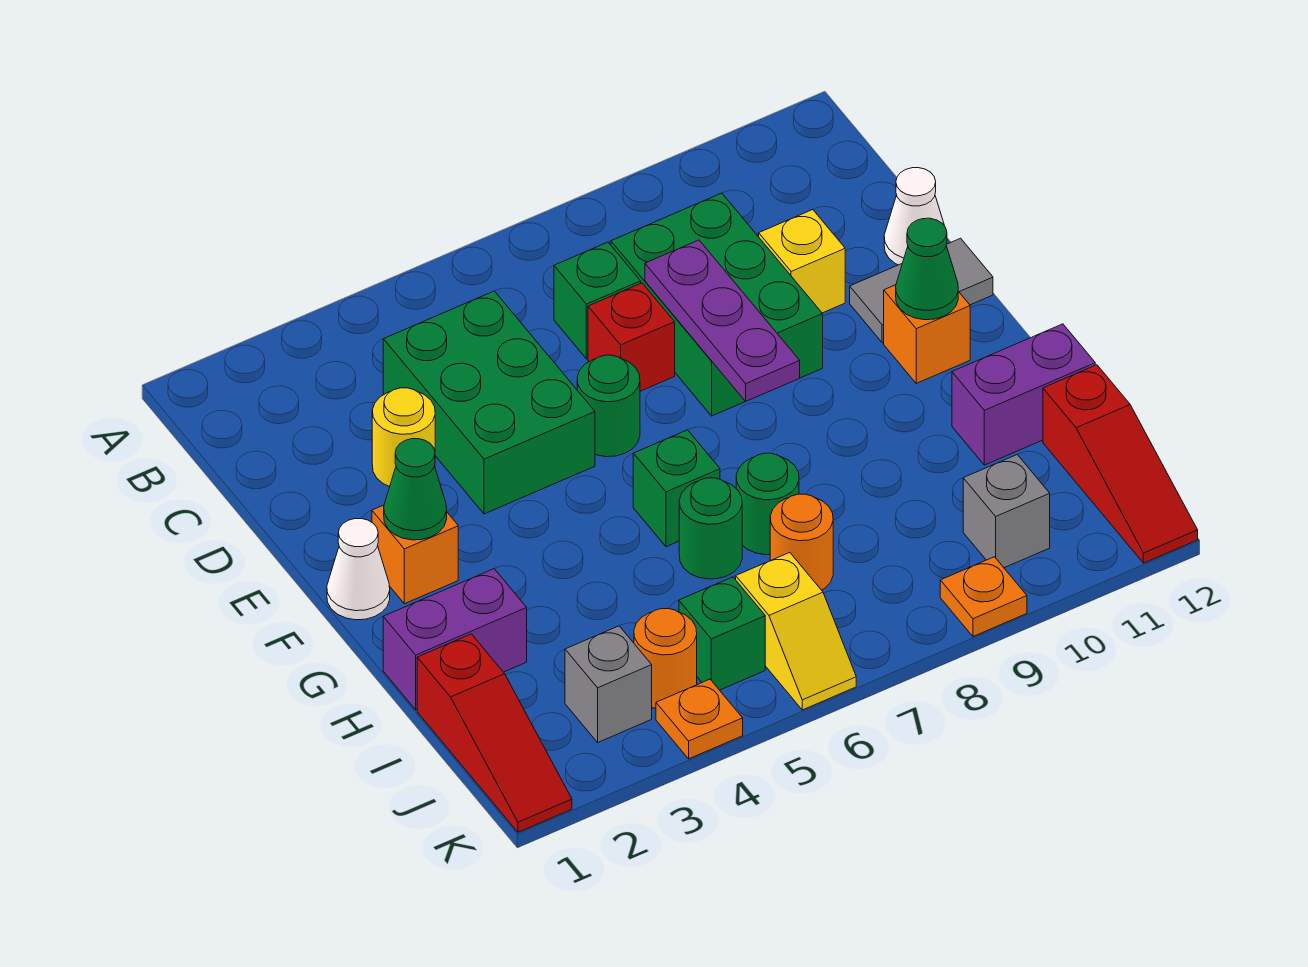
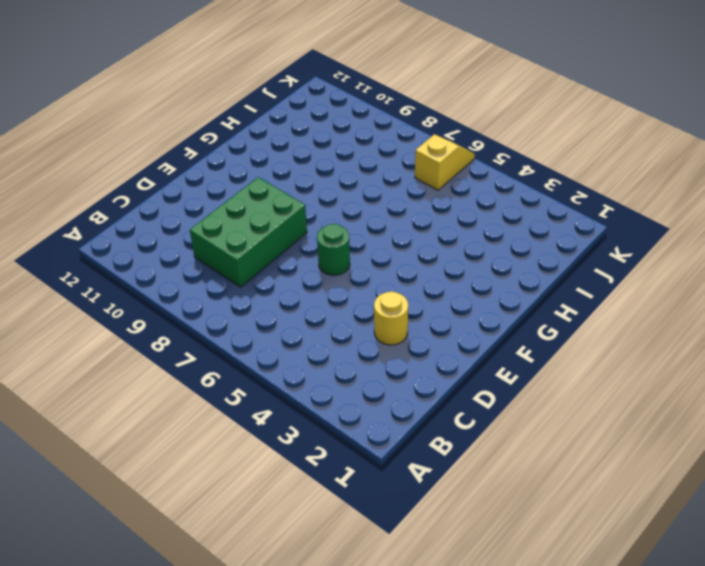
none -> green brick C4:E5 level 1
none -> green brick C7 level 1
none -> red brick D7 level 1
none -> yellow brick D10 level 1

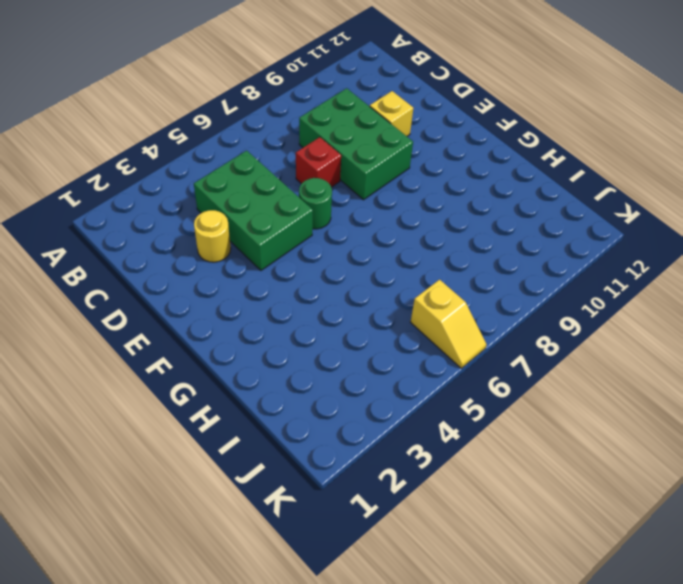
none -> green brick C7 level 1
none -> white cone D12 level 1
none -> grey tile E11:E12 level 1
none -> white cone F1 level 1

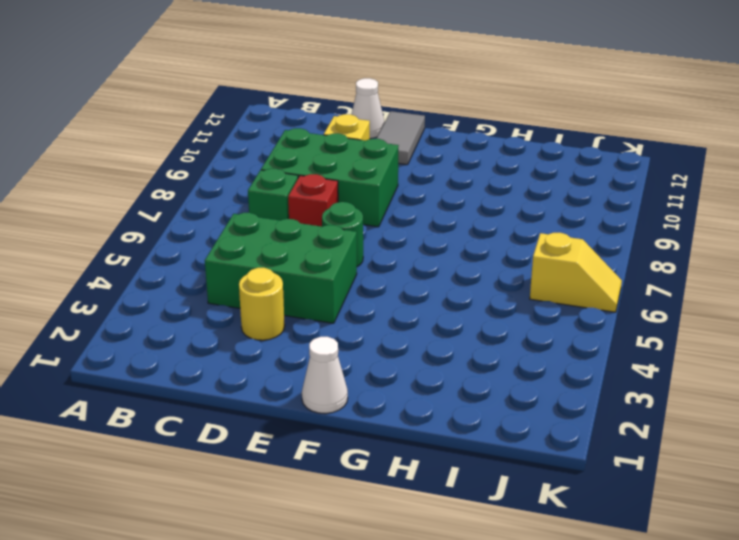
none -> orange brick F2 level 1
none -> orange brick F11 level 1
none -> green brick G6 level 1
none -> purple brick H1:H2 level 1

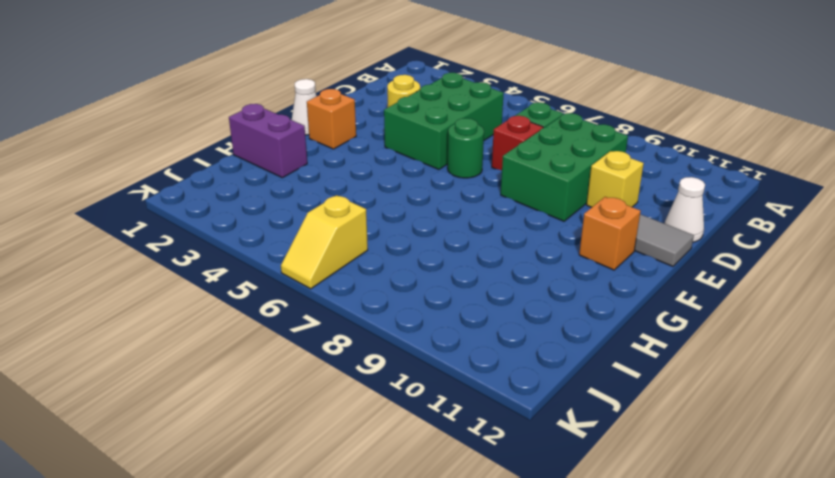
none -> green brick G6 level 1
none -> green round brick H6 level 1
none -> green round brick H7 level 1
none -> purple brick H11:H12 level 1

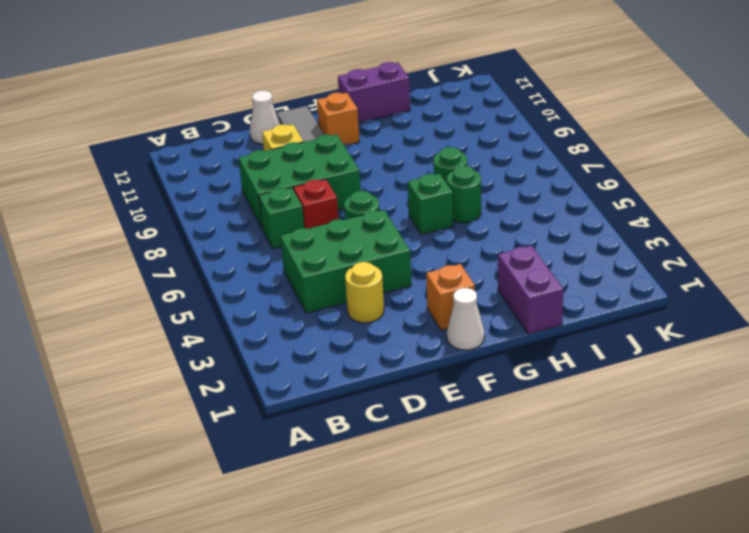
purple brick G12:H12 level 1 -> purple brick H11:H12 level 1
none -> red slope I1:K1 level 1 top I
none -> orange round brick I7 level 1
none -> red slope I12:K12 level 1 top I
none -> grey brick J3 level 1

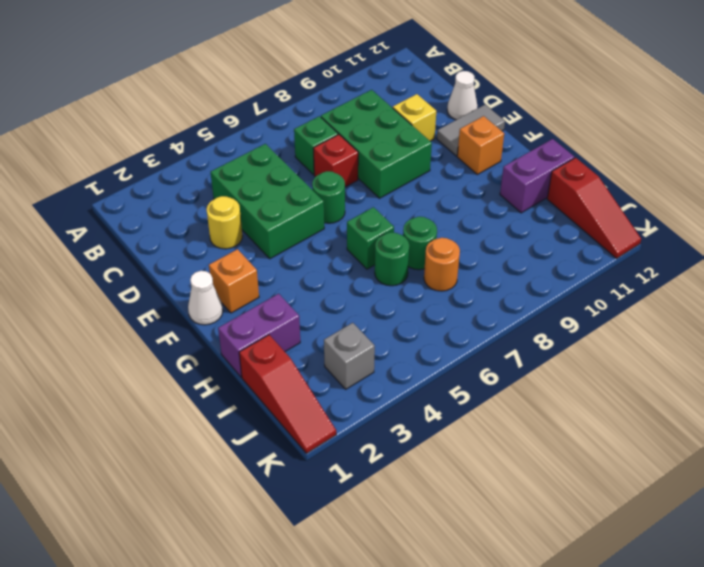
none -> orange round brick J4 level 1
none -> green brick J5 level 1
none -> yellow slope J6:K6 level 1 top J
none -> grey brick J10 level 1

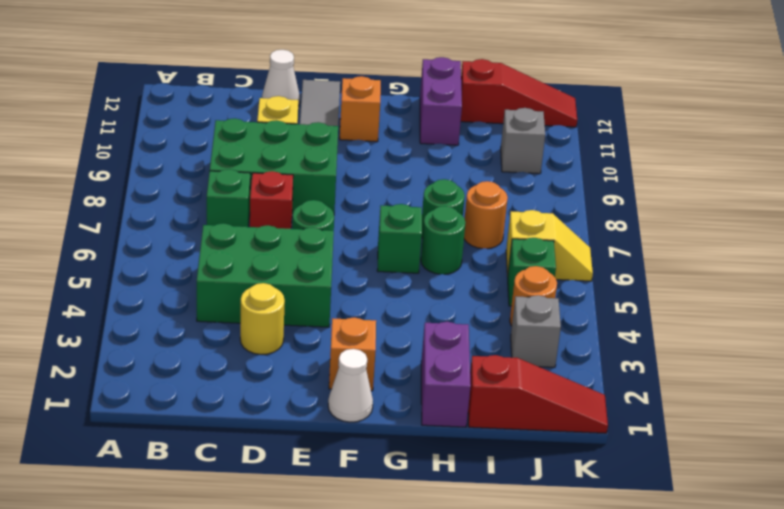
none -> orange plate K4 level 1
none -> orange plate K9 level 1
none -> purple plate D8:F8 level 2
none -> green cone F2 level 2

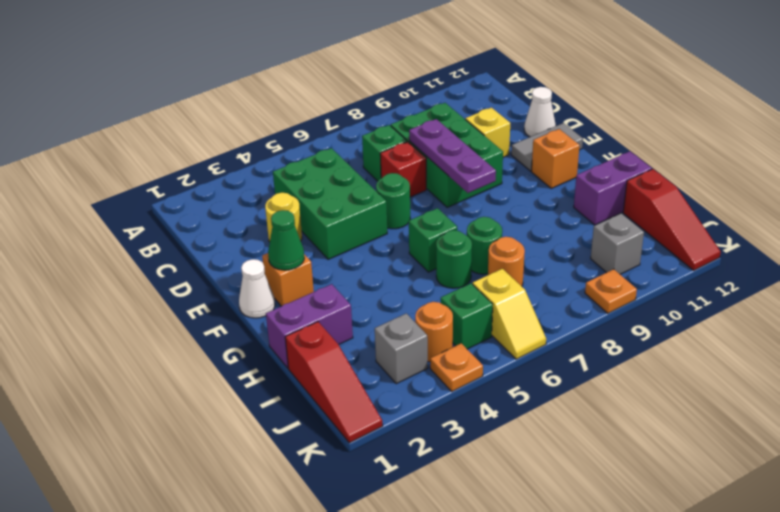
none -> green cone F11 level 2

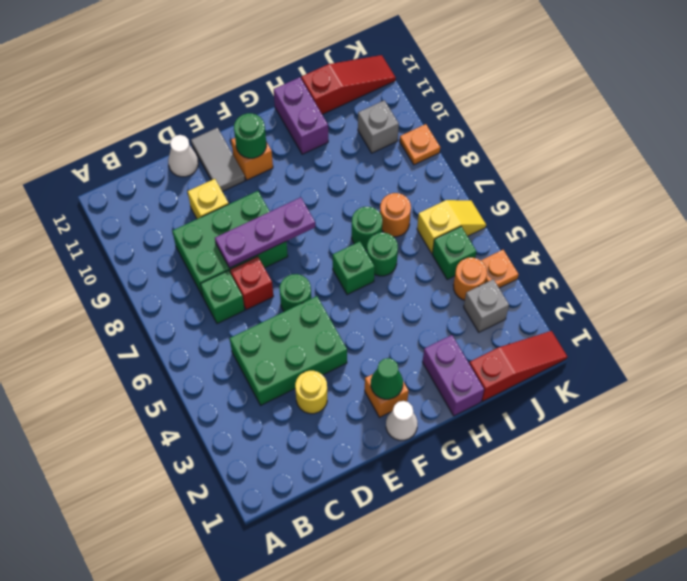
green round brick F11 level 2 -> green cone F11 level 2

